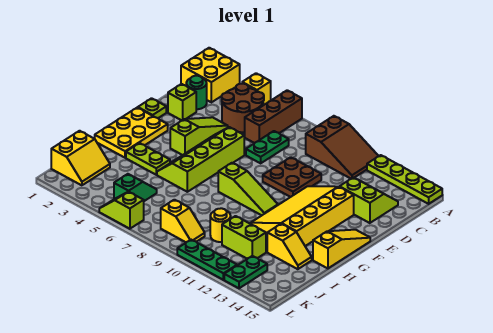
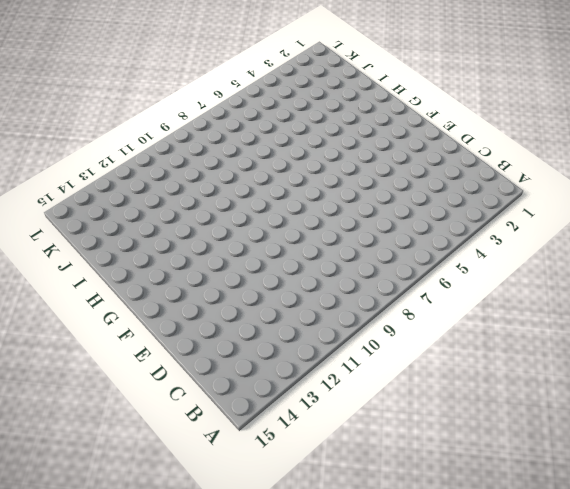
none -> yellow brick A1:B2 level 1
none -> yellow brick A4 level 1
none -> brown brick A6:C6 level 1

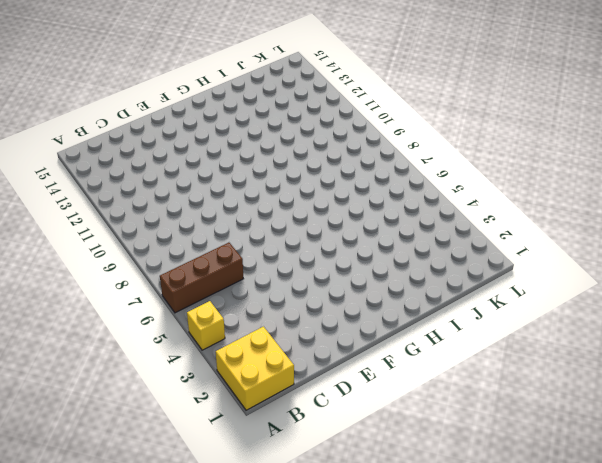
none -> brown slope A9:B11 level 1 top 9
none -> lime plate A12:A15 level 1
none -> brown round brick B4:C5 level 1

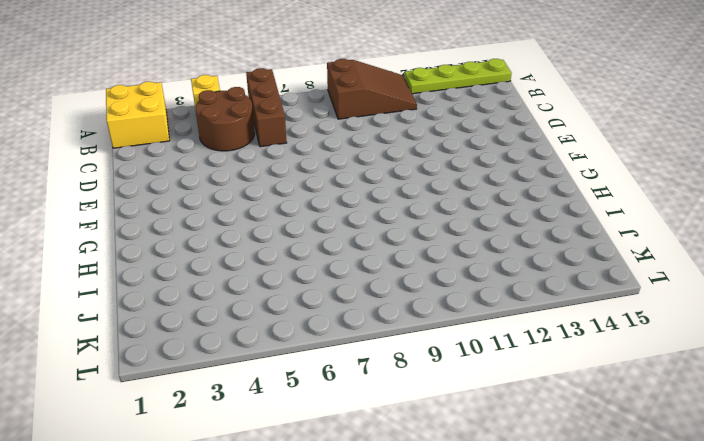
none -> green round brick C2 level 1
none -> green plate C7:D7 level 1
none -> lime slope C13:D14 level 1 top D

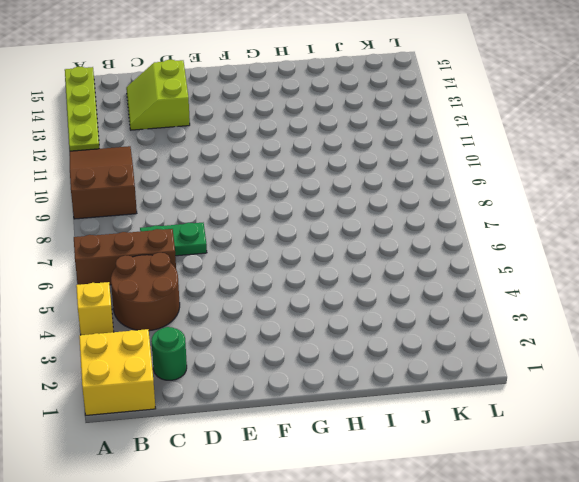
none -> lime brick D2 level 1
none -> lime slope D4:F4 level 1 top F
none -> brown plate D9:E10 level 1

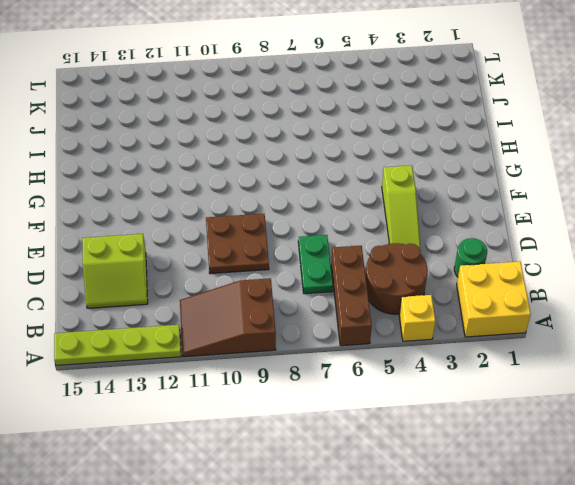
none -> lime brick D2 level 1
none -> lime plate E1 level 1
none -> lime slope E5:H6 level 1 top 6

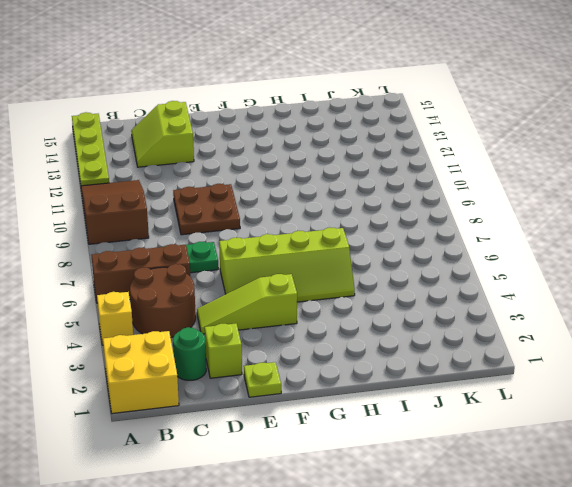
none -> yellow slope E11:H13 level 1 top 13
none -> yellow plate F1:H2 level 1
none -> yellow slope F15:H15 level 1 top H

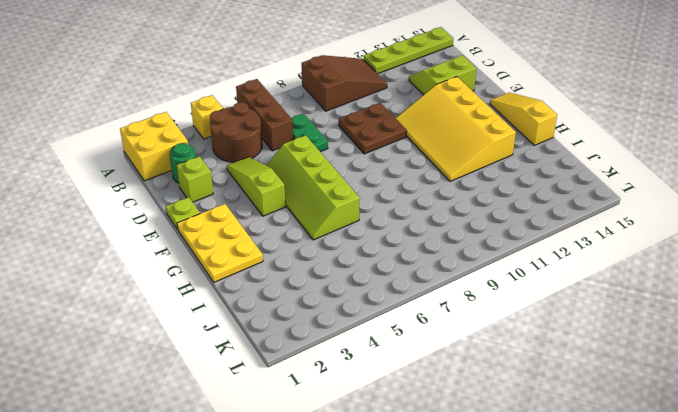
none -> lime slope G8:G10 level 1 top 8
none -> lime plate H3:H4 level 1
none -> yellow slope I13:I14 level 1 top 13

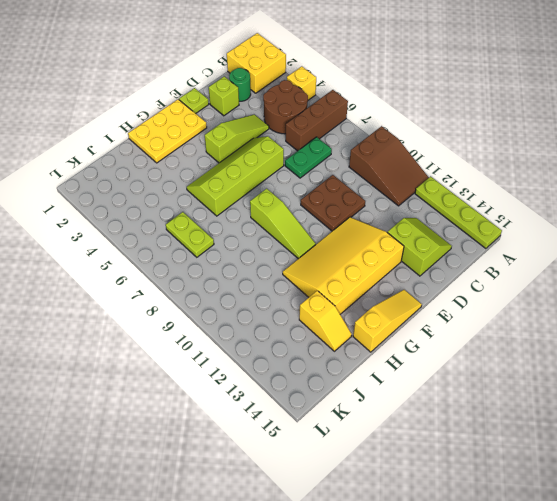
lime plate J6:J7 level 1 -> lime plate H3:H4 level 1
none -> yellow slope J1:K2 level 1 top 1
none -> green slope J5:K5 level 1 top K
none -> yellow round brick J10 level 1

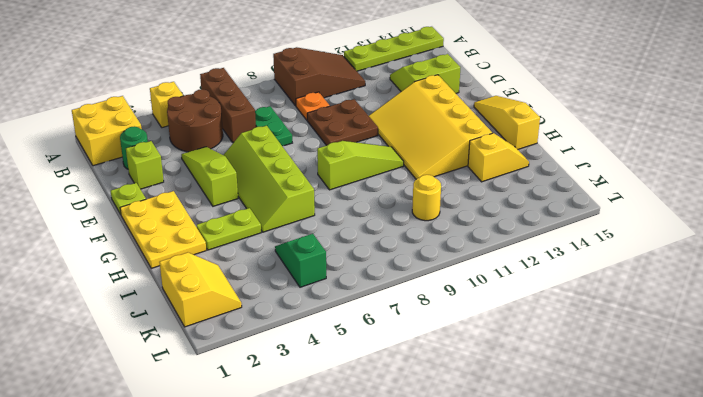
orange plate C9 level 1 -> none
none -> lime brick J11:J12 level 1
none -> yellow slope K8:K9 level 1 top 8
none -> green plate K13:L13 level 1

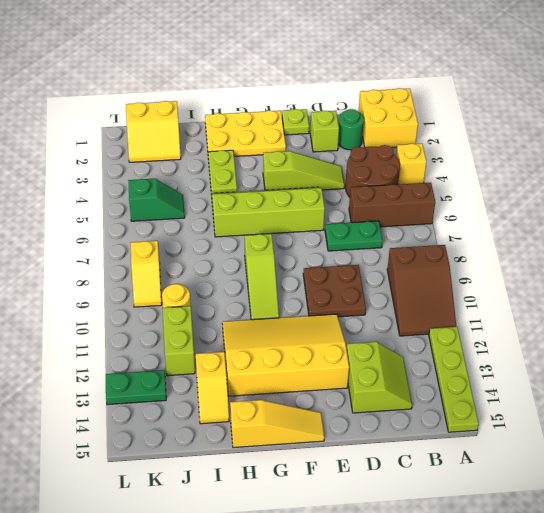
none -> lime slope L5:L6 level 1 top 6
none -> green plate L10:L12 level 1

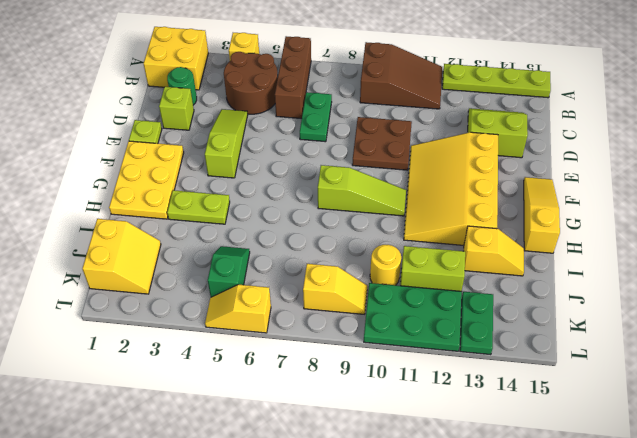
green plate K10:L12 level 1 -> green plate L10:L12 level 1
yellow slope L5:L6 level 1 top 6 -> lime slope L5:L6 level 1 top 6
none -> lime slope E5:H6 level 1 top 6

